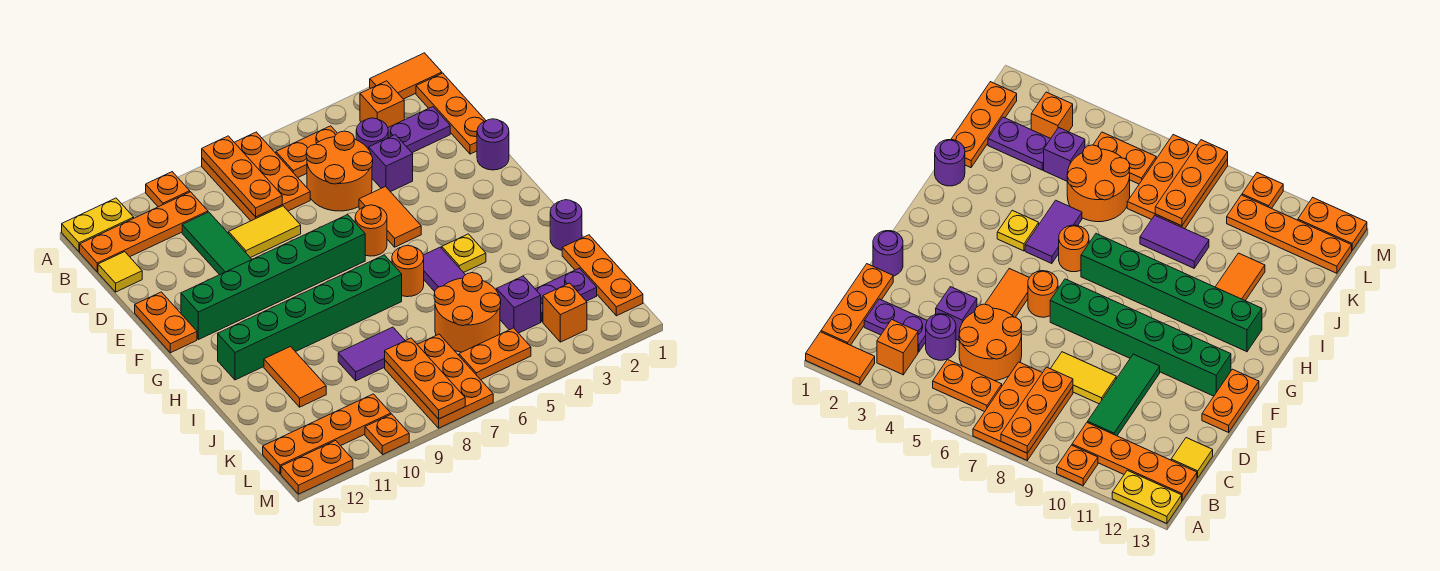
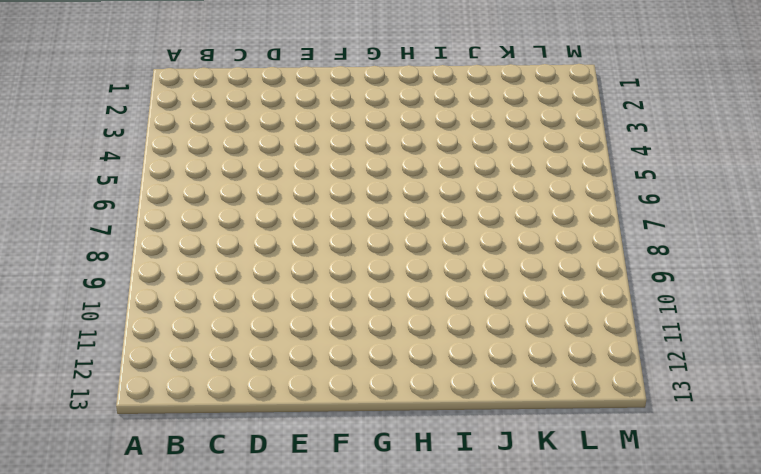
none -> orange tile A1:A2 level 1
none -> orange plate A7:C8 level 1
none -> orange plate A10 level 1
none -> yellow plate A12:A13 level 1

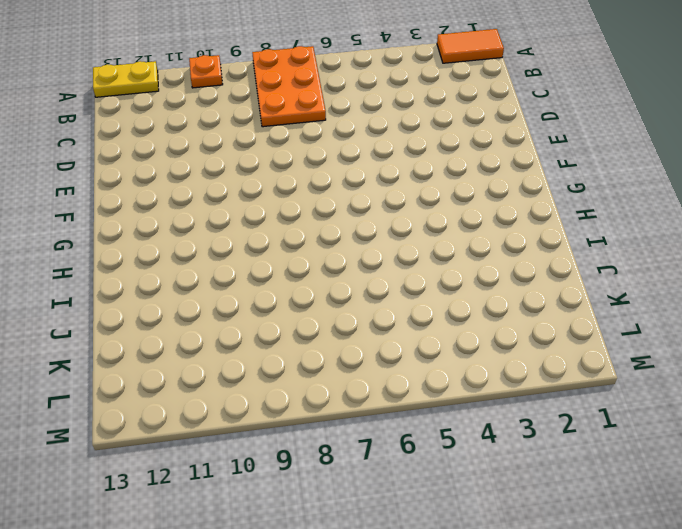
none -> orange plate B1:D1 level 1
none -> orange brick B3 level 1
none -> orange plate B5:B6 level 1
none -> orange plate B10:B13 level 1

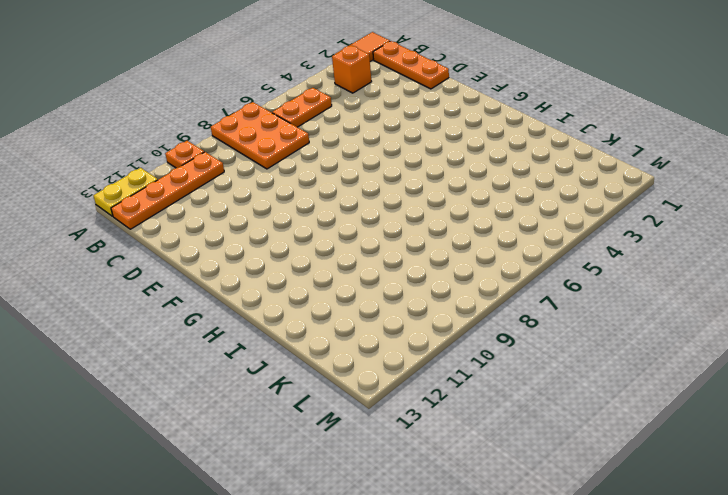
none -> purple plate C2:C3 level 1
none -> purple round brick C4 level 1
none -> orange round brick C5:D6 level 1
none -> green tile C10:E10 level 1

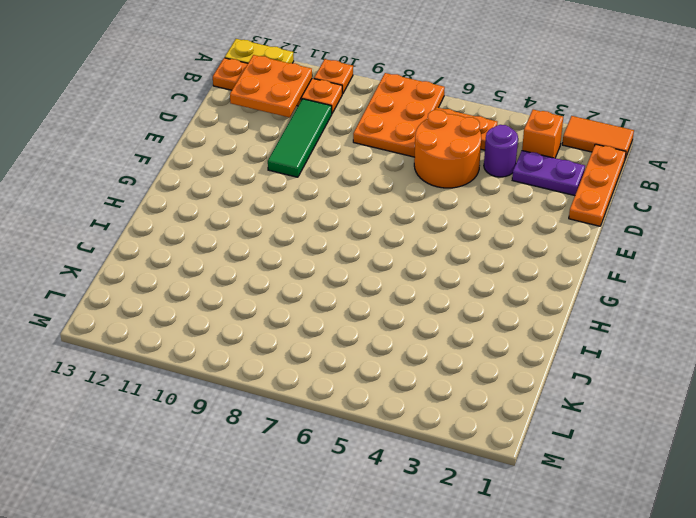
orange plate B11:C12 level 2 -> none
none -> yellow tile C13 level 1
none -> purple brick D4 level 1
none -> yellow tile D8:D9 level 1
none -> purple round brick E1 level 1

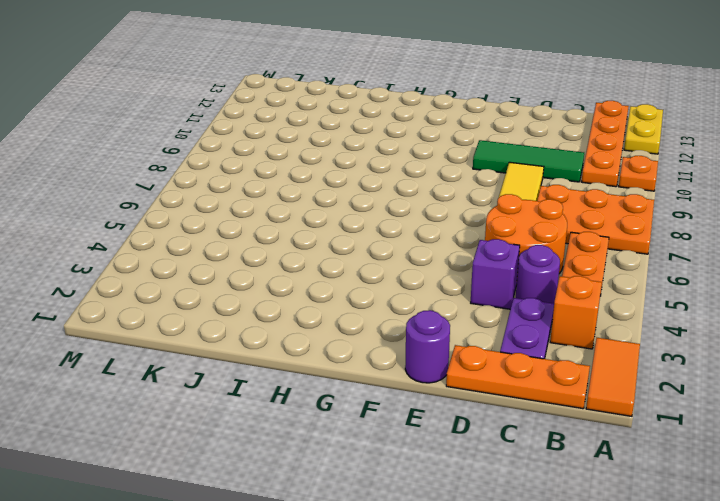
none -> yellow tile C13 level 1
none -> orange tile E5:F5 level 1
none -> orange plate E13:F13 level 1
none -> orange round brick F6 level 1

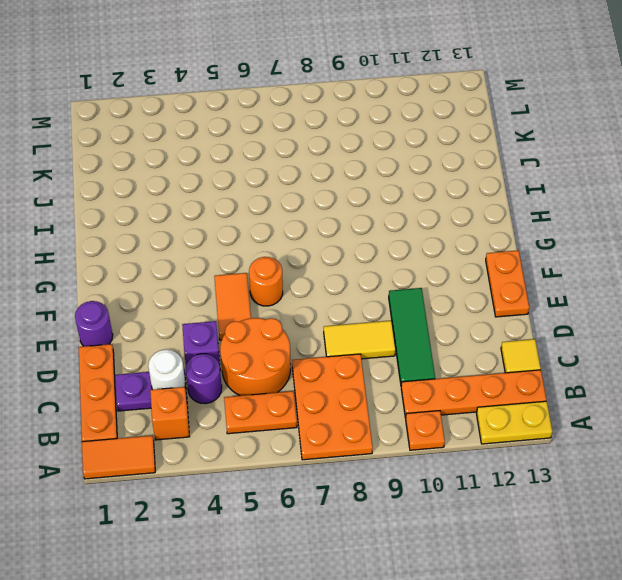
white round brick C3 level 2 -> none
none -> green brick F7:F12 level 1
none -> yellow plate H4 level 1
none -> purple tile H5:I5 level 1
none -> orange round brick H6 level 1

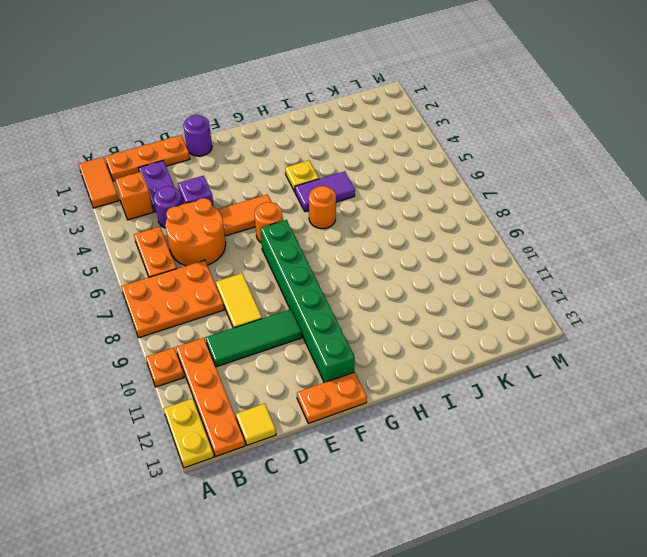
none -> green brick H7:H12 level 1
none -> purple round brick I1 level 1
none -> orange tile I11:J11 level 1
none -> orange plate J1:L1 level 1

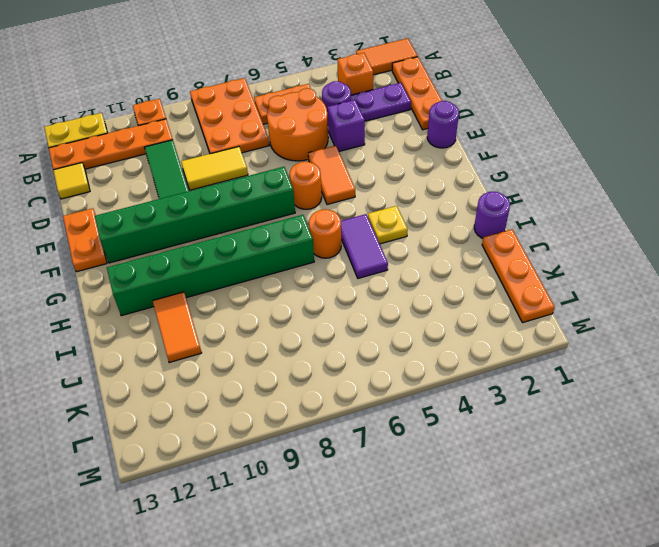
none -> orange round brick J5:K6 level 1
none -> purple tile J8:J9 level 1
none -> purple plate K2:K3 level 1
none -> purple brick K4 level 1

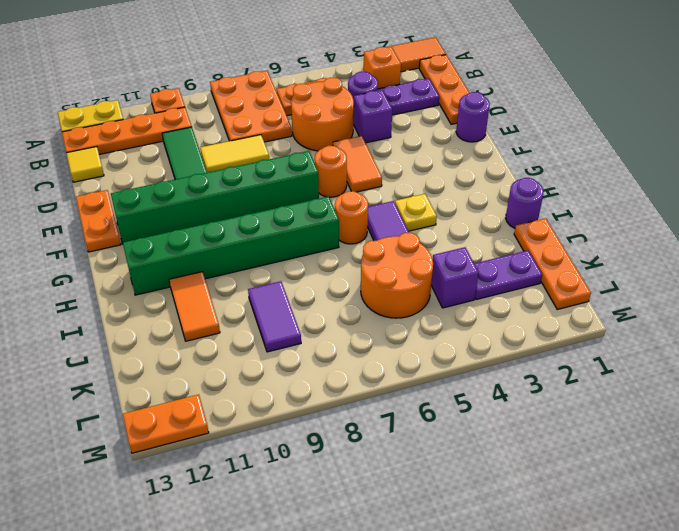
purple tile J9:K9 level 1 -> purple tile J8:J9 level 1
none -> orange plate K7:M8 level 1
none -> orange brick L3 level 1
none -> orange plate L5:L6 level 1
none -> orange plate L10:L13 level 1

